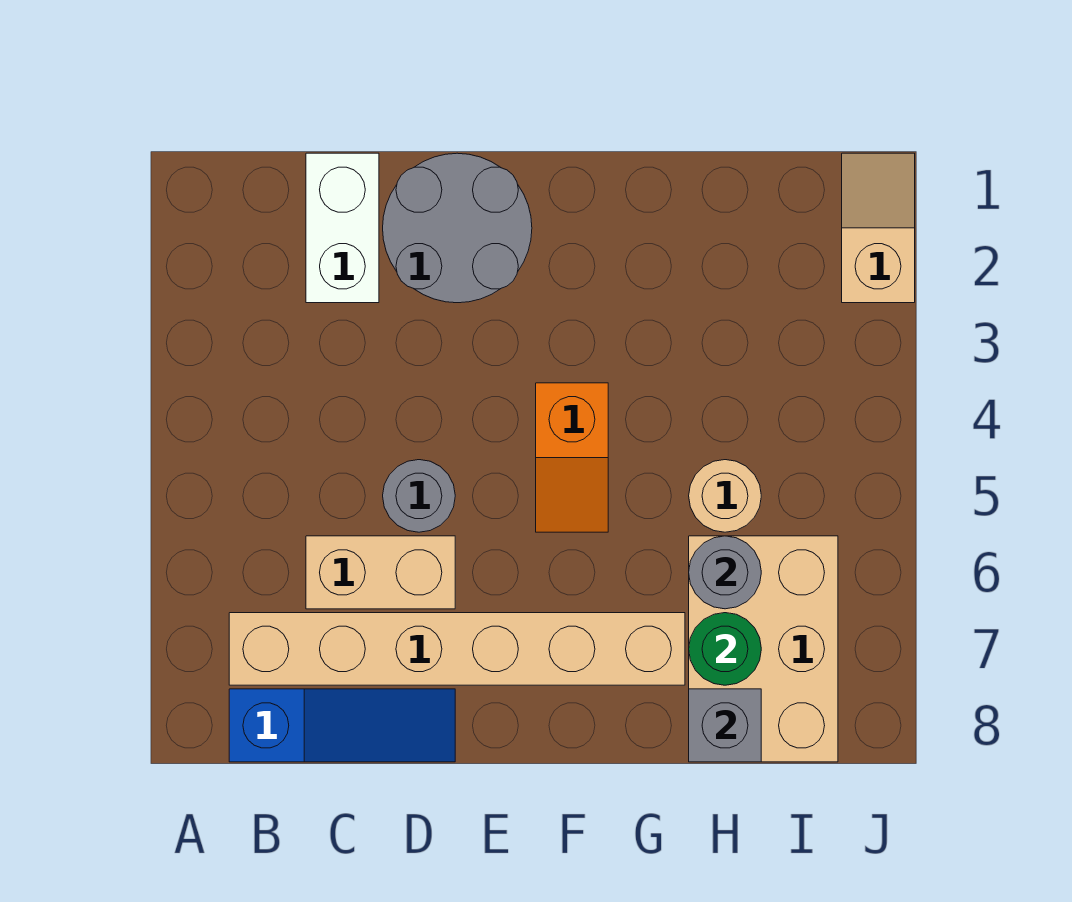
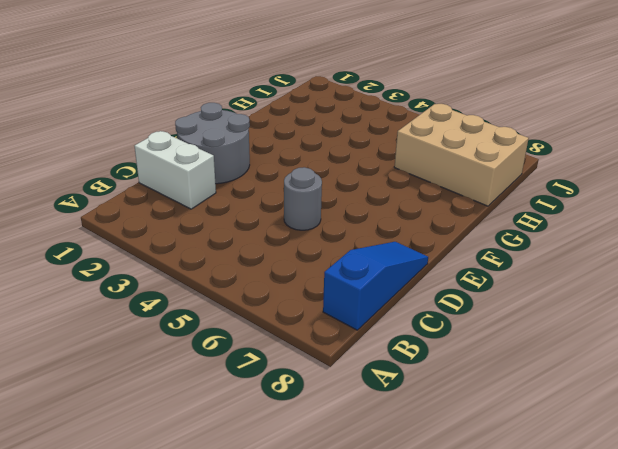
none -> tan brick B7:G7 level 1
none -> tan brick C6:D6 level 1
none -> orange slope F4:F5 level 1 top 4

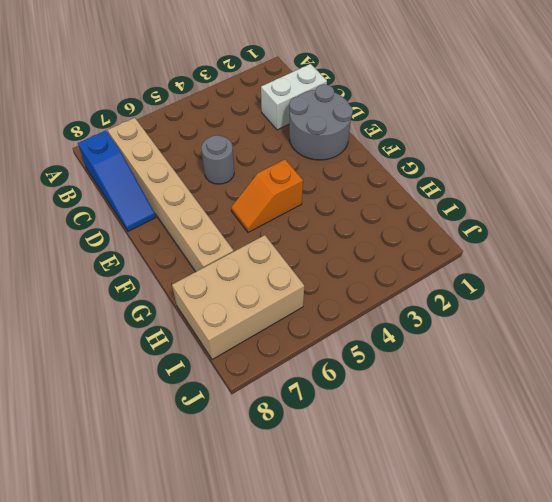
none -> tan brick C6:D6 level 1
none -> tan round brick H5 level 1
none -> tan slope J1:J2 level 1 top 2

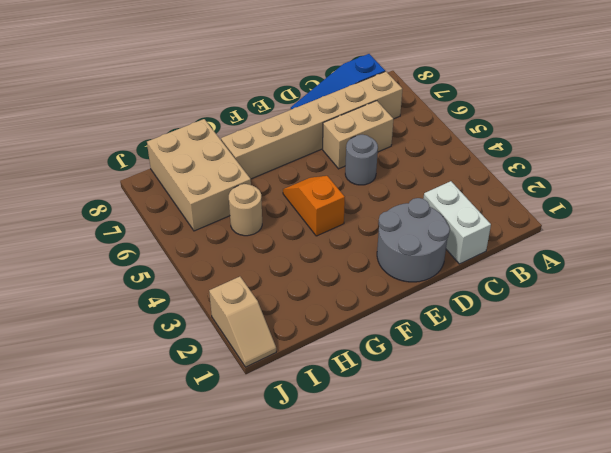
none -> grey round brick H6 level 2
none -> green round brick H7 level 2
none -> grey brick H8 level 2

